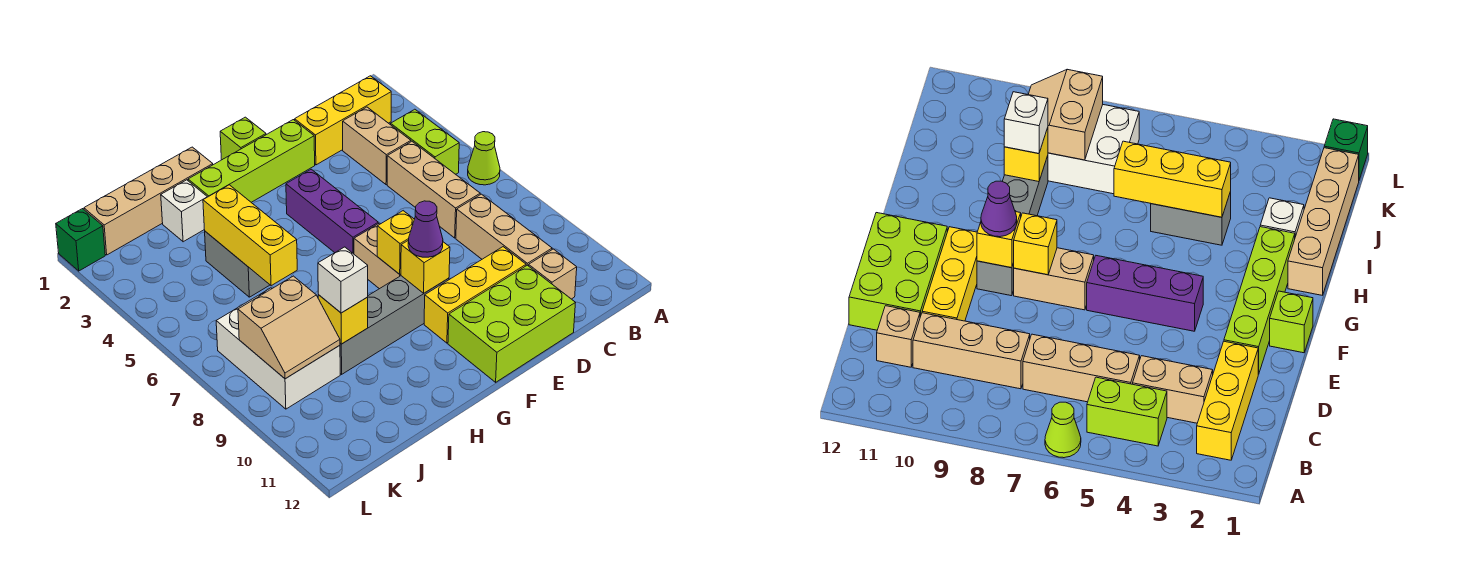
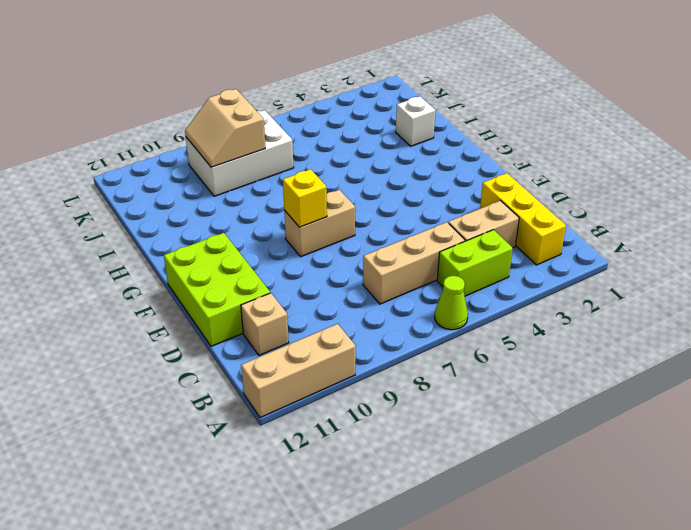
tan brick A10:A12 level 1 -> tan brick C8:C10 level 1
none -> yellow brick D10:F10 level 1
none -> lime brick E2:H2 level 1
none -> lime brick F1 level 1

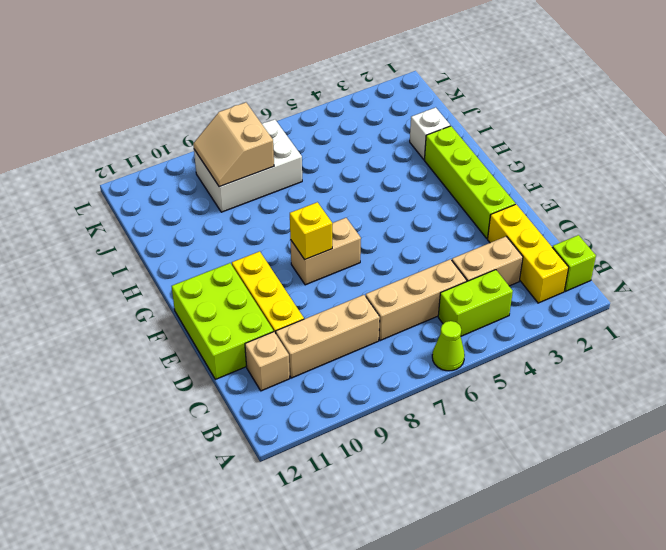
lime brick B1 level 1 -> lime brick F1 level 1
none -> purple brick F4:F6 level 1
none -> grey brick F9:I9 level 1
none -> tan brick H1:K1 level 1

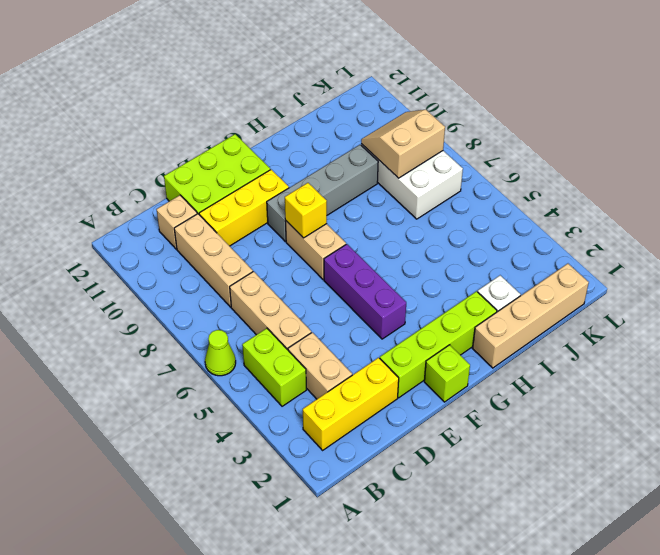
none -> grey brick I4:I5 level 1
none -> green brick L1 level 1
none -> yellow brick F9 level 2

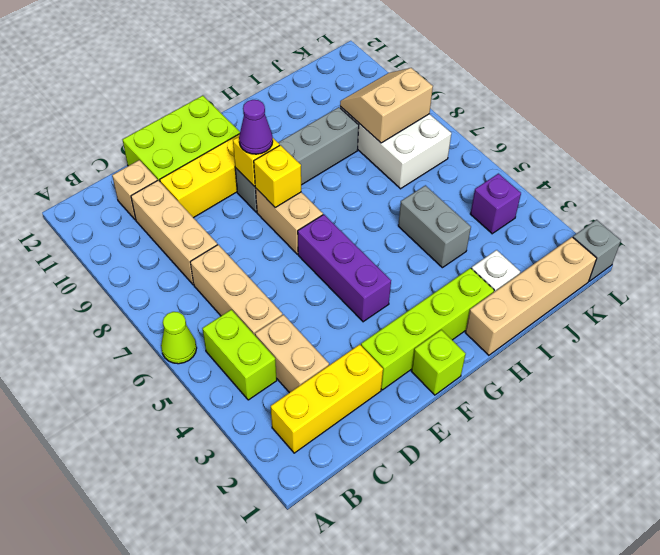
purple brick K4 level 1 -> none
grey brick L1 level 1 -> green brick L1 level 1
none -> yellow brick I4:I6 level 2
none -> yellow brick I9 level 2
none -> white brick I9 level 3

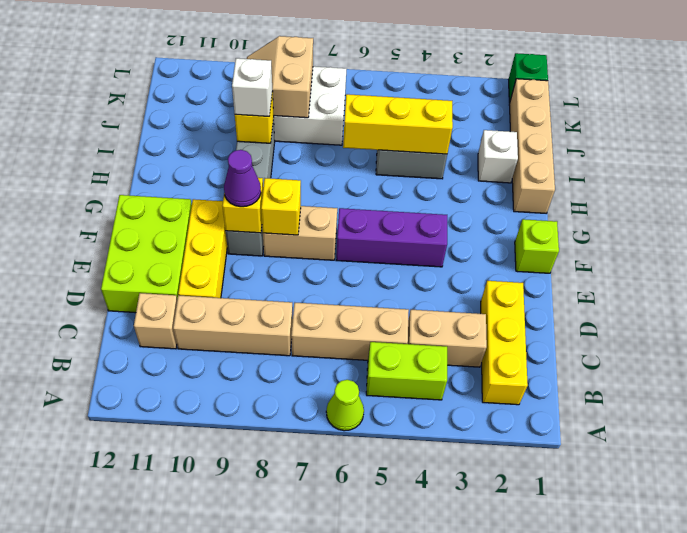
none -> lime brick E2:H2 level 1

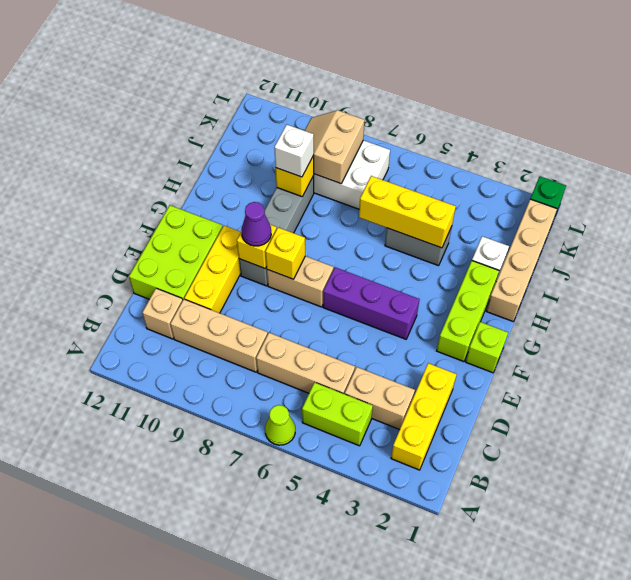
lime brick F2:H2 level 1 -> lime brick E2:H2 level 1

